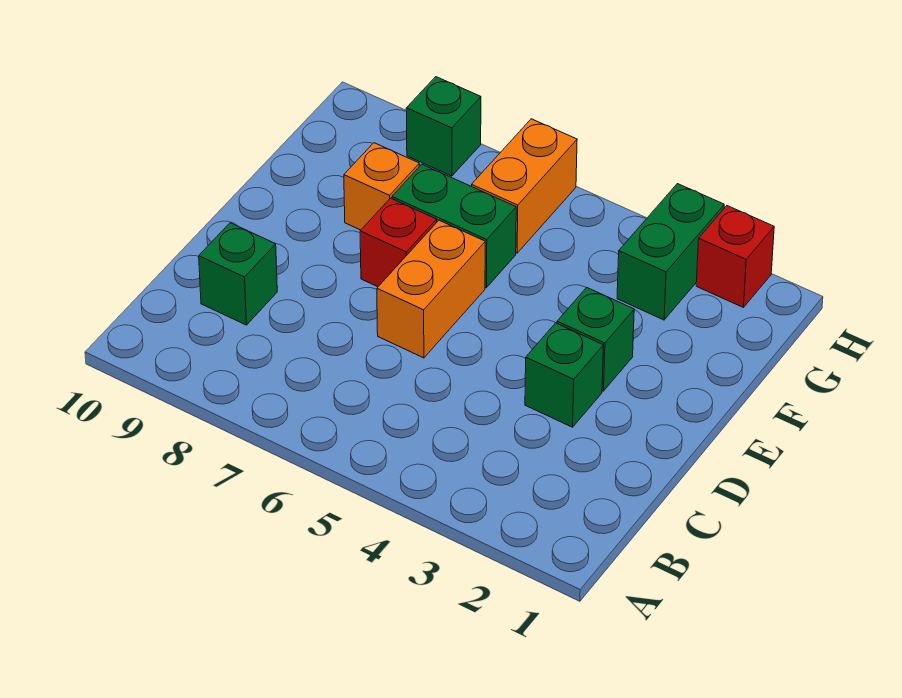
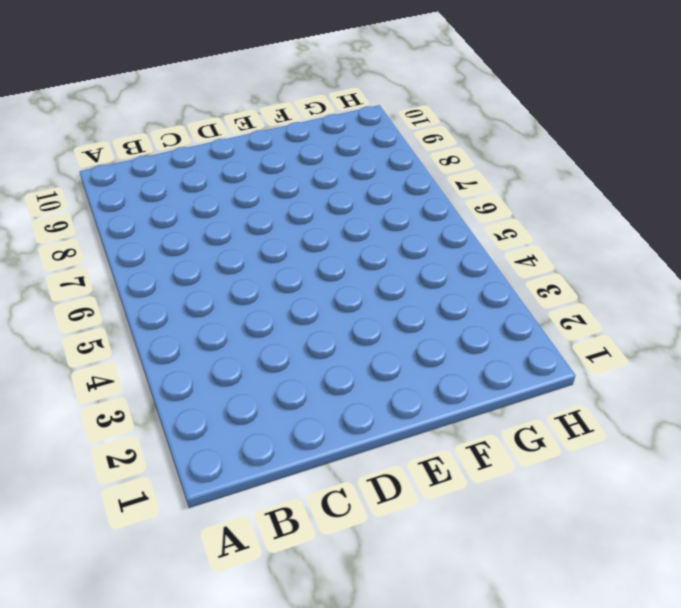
none -> green brick C9 level 1
none -> green brick D3 level 1

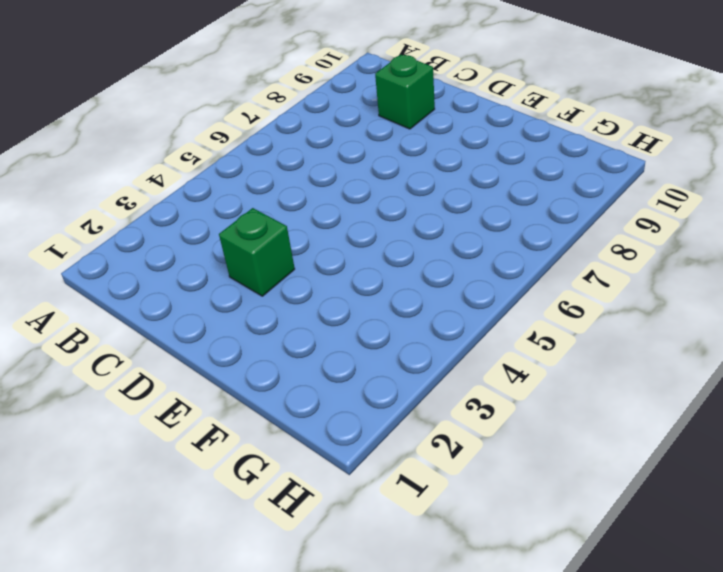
none -> orange brick D6:E6 level 1
none -> green brick E3 level 1

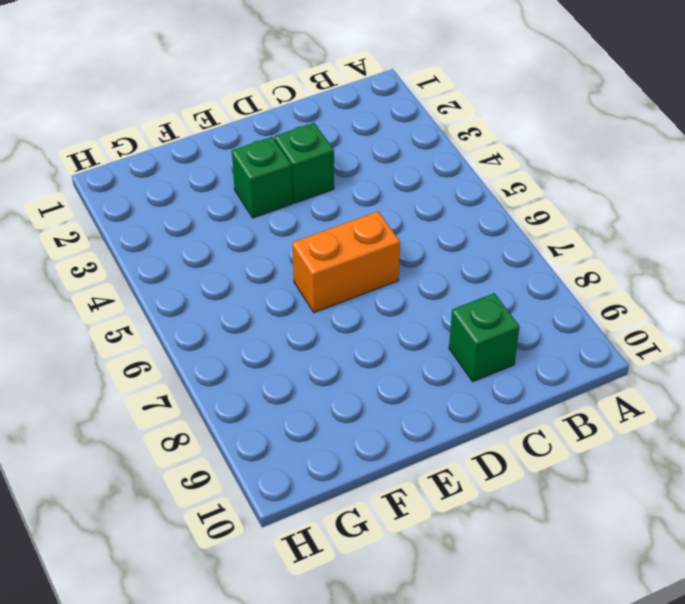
none -> red brick E7 level 1
none -> green brick F6:F7 level 1

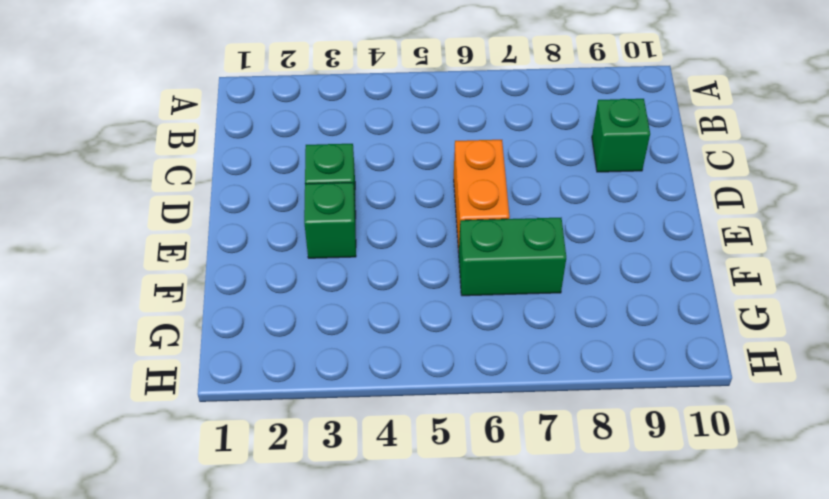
none -> red brick E7 level 1
none -> orange brick F8 level 1

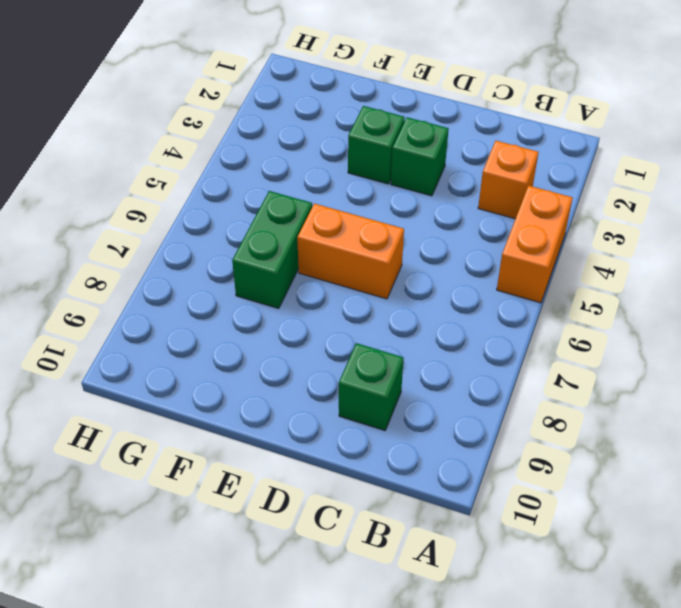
orange brick A4:A5 level 1 -> orange brick G6:H6 level 1
orange brick B3 level 1 -> orange brick F8 level 1
none -> red brick E7 level 1
none -> green brick G3:H3 level 1

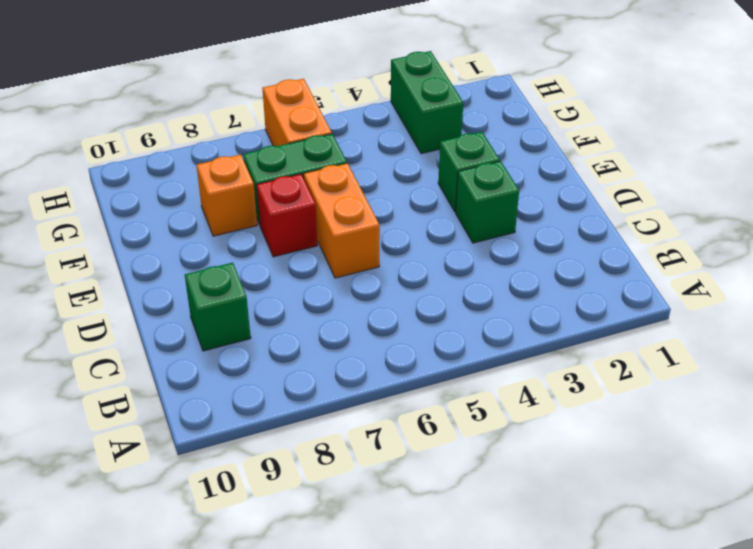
none -> red brick H2 level 1
none -> green brick H8 level 1

